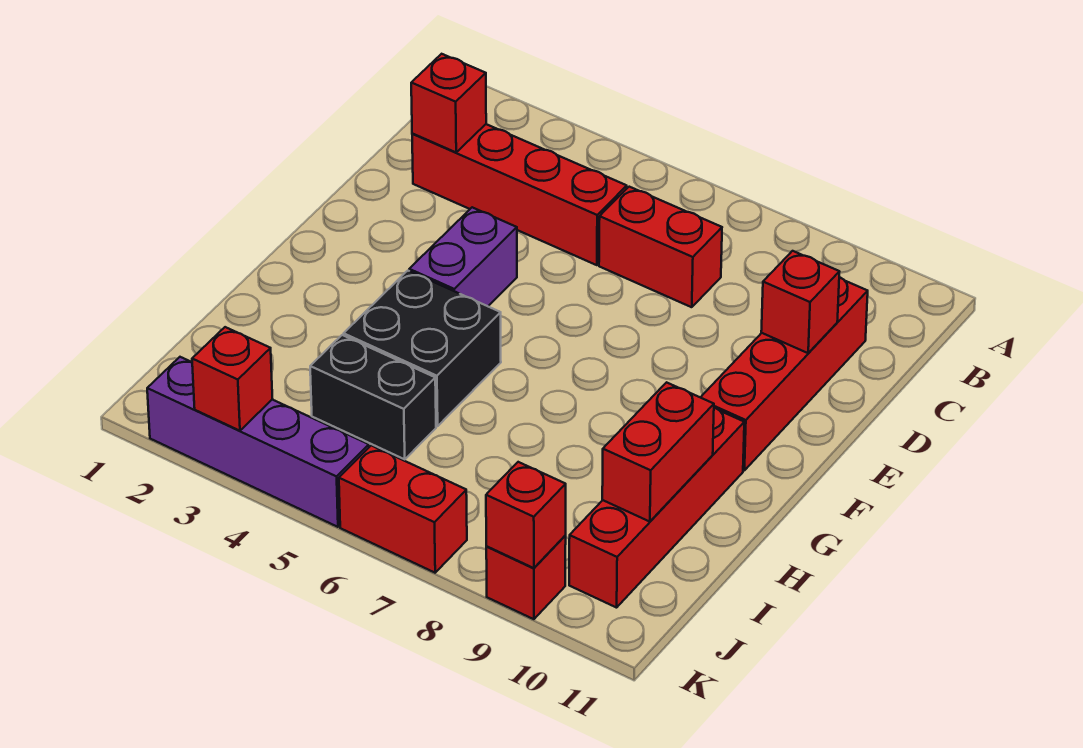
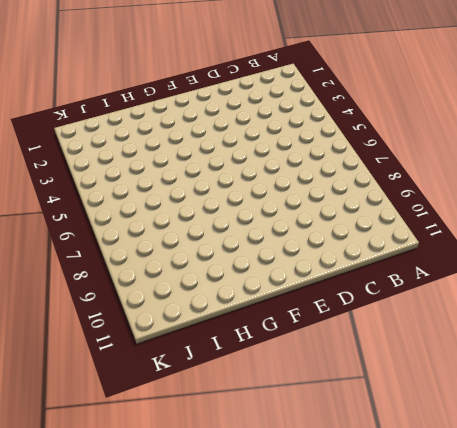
none -> red brick C2:C5 level 1
none -> red brick C6:C7 level 1
none -> red brick C10:F10 level 1

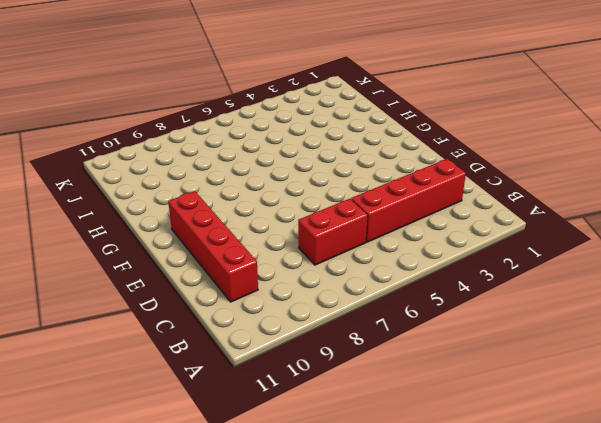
none -> purple brick E4:F4 level 1
none -> black brick G4:H5 level 1
none -> red brick G10:J10 level 1

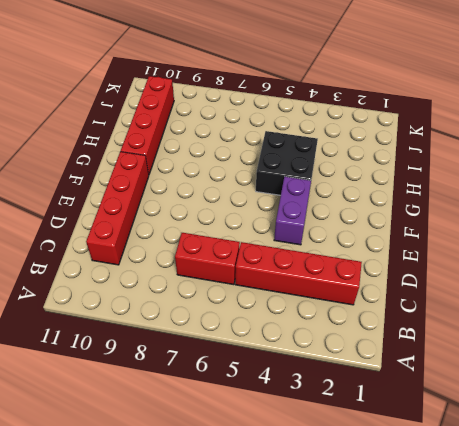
none -> black brick I4:I5 level 1
none -> purple brick K2:K5 level 1
none -> red brick K6:K7 level 1

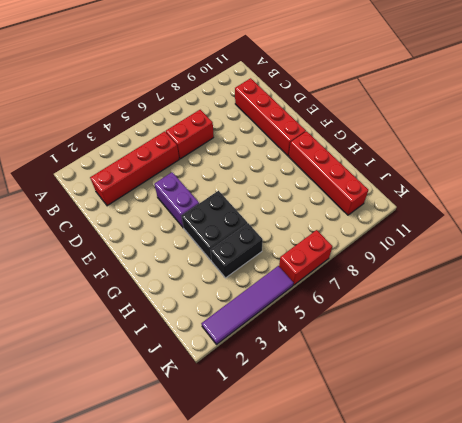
purple tile K2:K5 level 1 -> purple brick K2:K5 level 1
none -> red brick K9 level 1
none -> red brick C2 level 2
none -> red brick D10 level 2

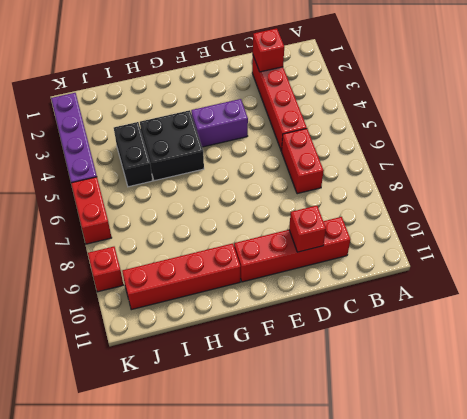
none -> red brick H10:I10 level 2
none -> red brick K3 level 2
none -> red brick K9 level 2

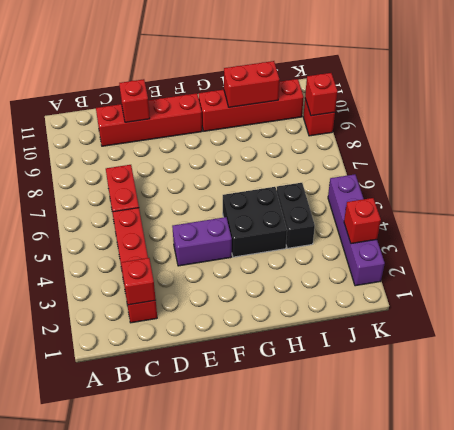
none -> red brick K6:K7 level 1

